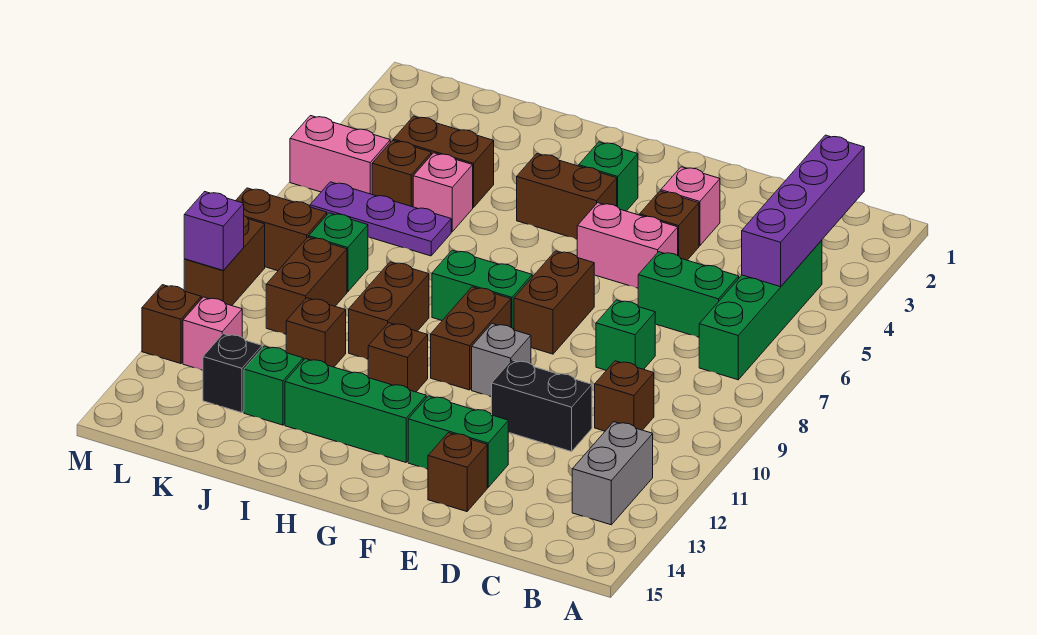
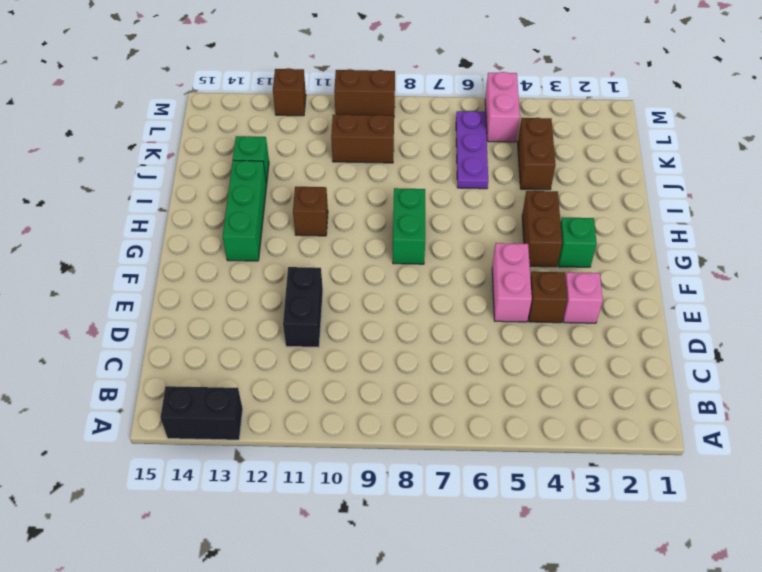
black brick A13:A14 level 1 -> none
none -> green brick B4:B7 level 1
none -> grey brick B12:B13 level 1
none -> green brick C6:D6 level 1
none -> brown brick C10 level 1

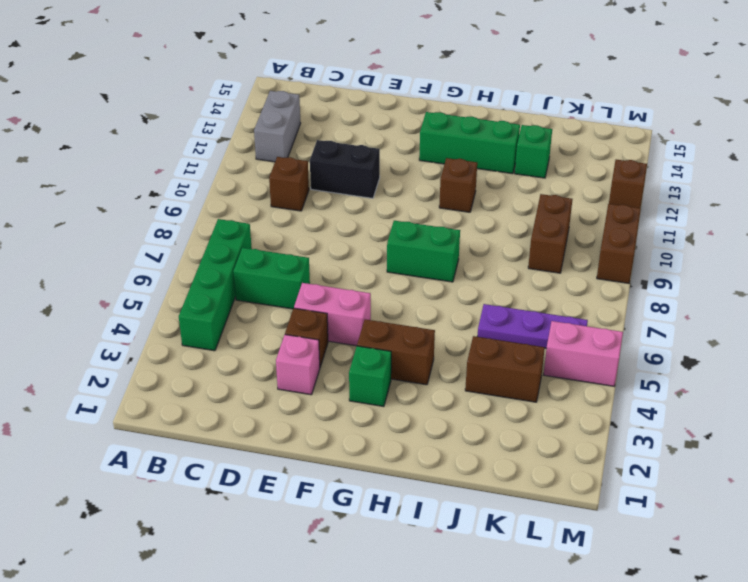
none -> green brick D8 level 1
none -> green brick E13:F13 level 1
none -> brown brick E14 level 1
none -> brown brick F7:F8 level 1

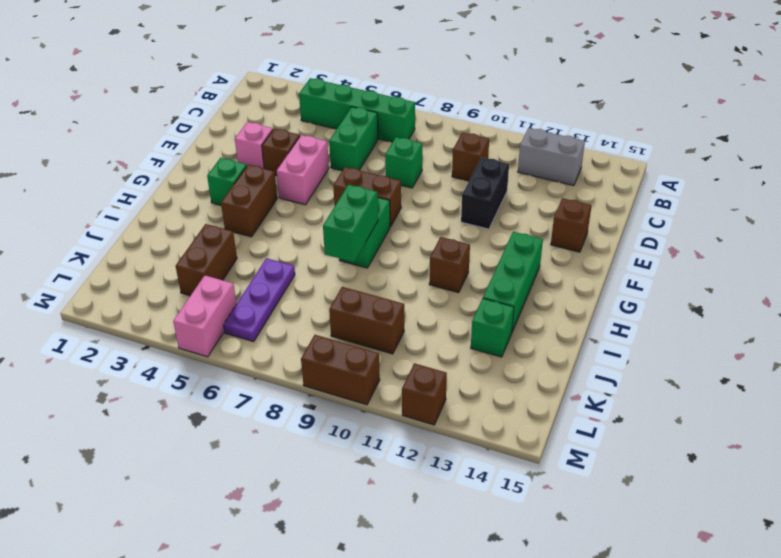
green brick H8:I8 level 2 -> green brick E13:F13 level 1
none -> grey brick F10 level 1
none -> brown brick G9:G10 level 1
none -> brown brick I9:I10 level 1
none -> pink brick J5 level 1

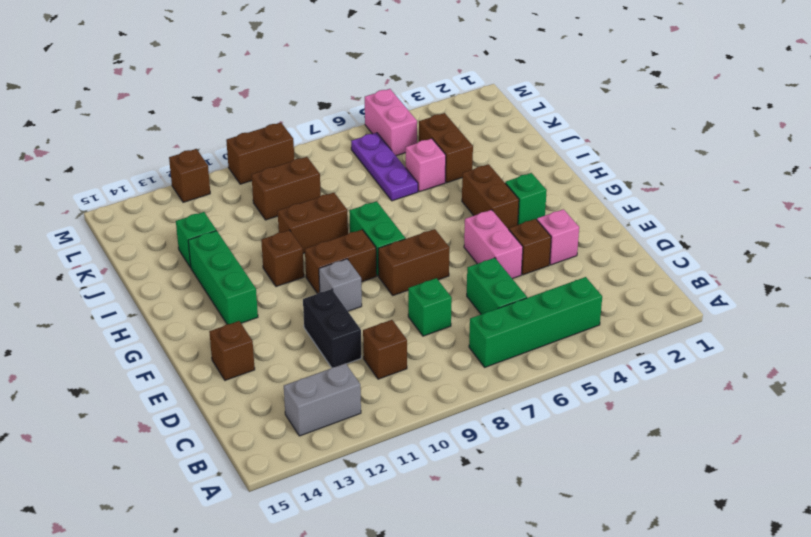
none -> green brick E13:F13 level 1
none -> brown brick J11 level 1
none -> brown brick K5 level 1
none -> green brick K8 level 1

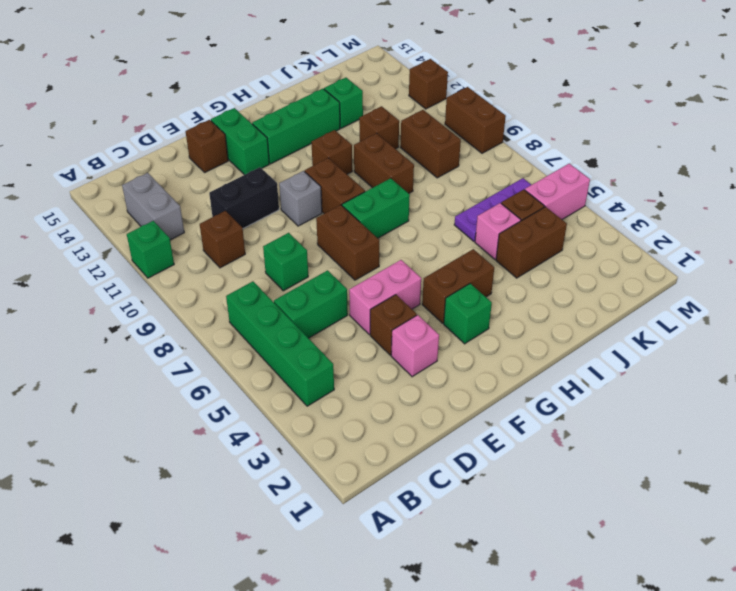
green brick A11 level 1 -> green brick K8 level 1
green brick F13:F14 level 1 -> green brick E13:F13 level 1
none -> black brick K13 level 1
none -> brown brick L8:M8 level 1
none -> pink brick L12 level 1
none -> purple brick B2:B5 level 2

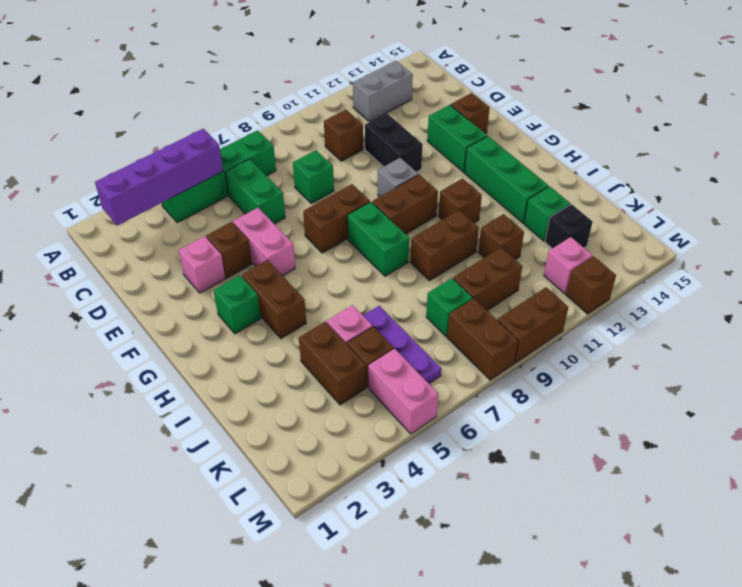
none -> purple brick M10 level 2

